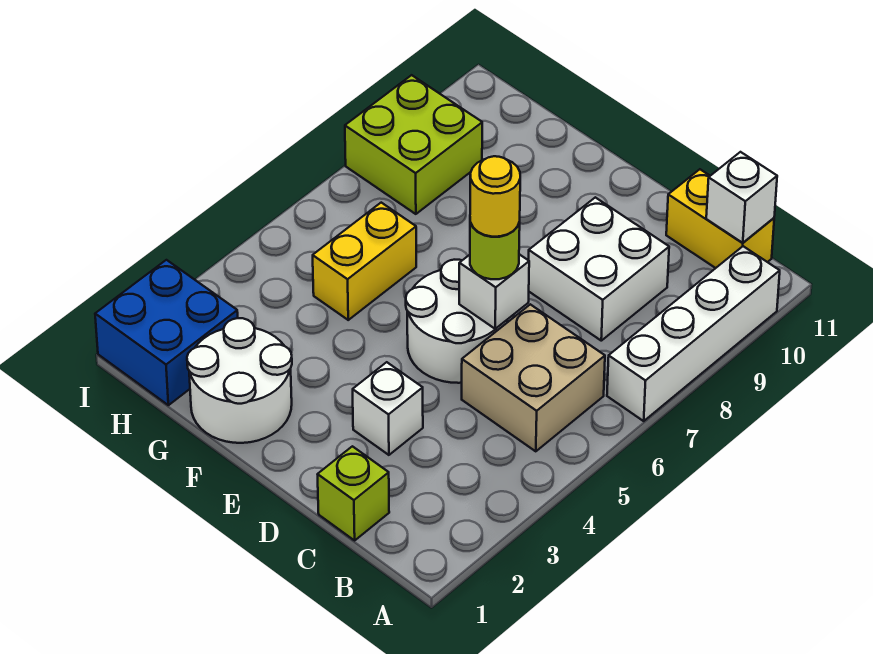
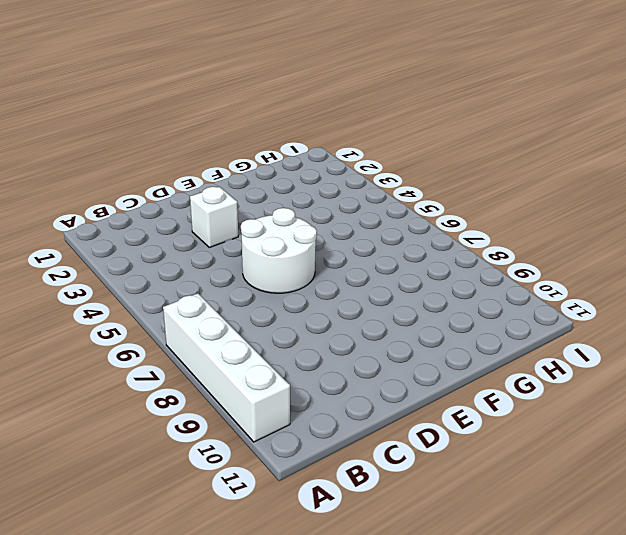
none -> tan brick B5:C6 level 1
none -> yellow brick B11:C11 level 1
none -> lime brick C1 level 1

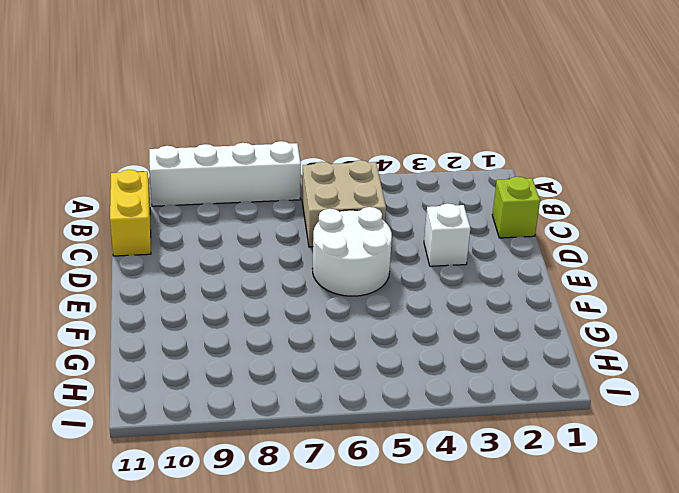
none -> white brick C8:D9 level 1
none -> white round brick F1:G2 level 1
none -> yellow brick G5:G6 level 1

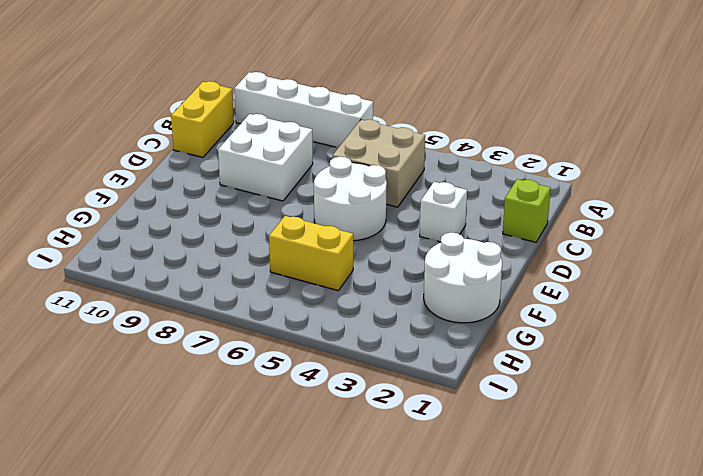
none -> blue brick H1:I2 level 1
none -> lime brick H8:I9 level 1
none -> white brick B11 level 2

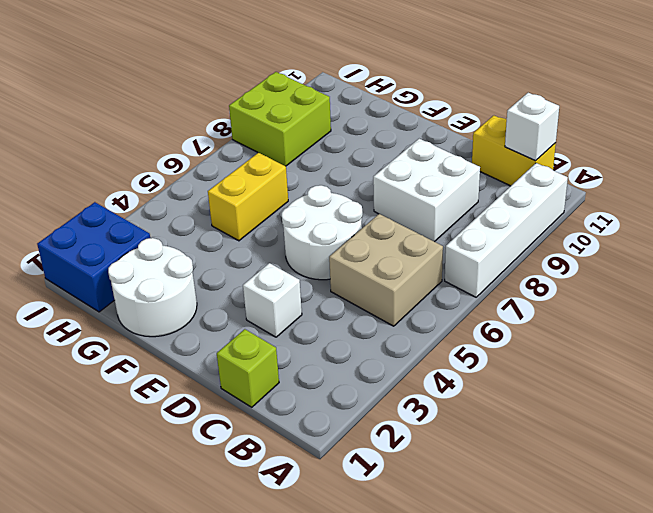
none -> white brick D6 level 2
none -> lime round brick D6 level 3
none -> yellow round brick D6 level 4

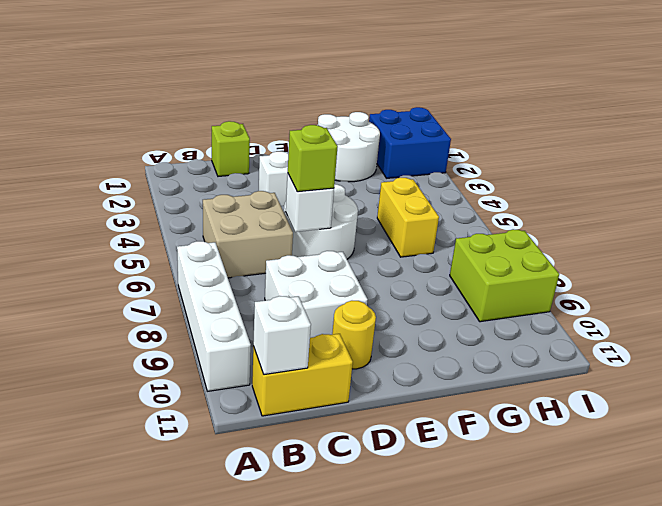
lime brick D6 level 3 -> lime round brick D6 level 3
yellow round brick D10 level 1 -> yellow round brick D6 level 4

